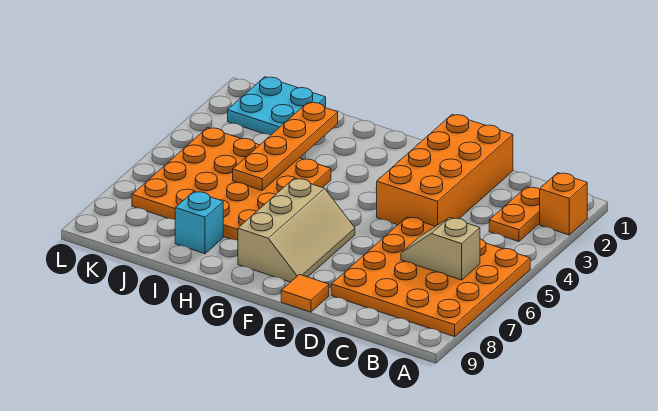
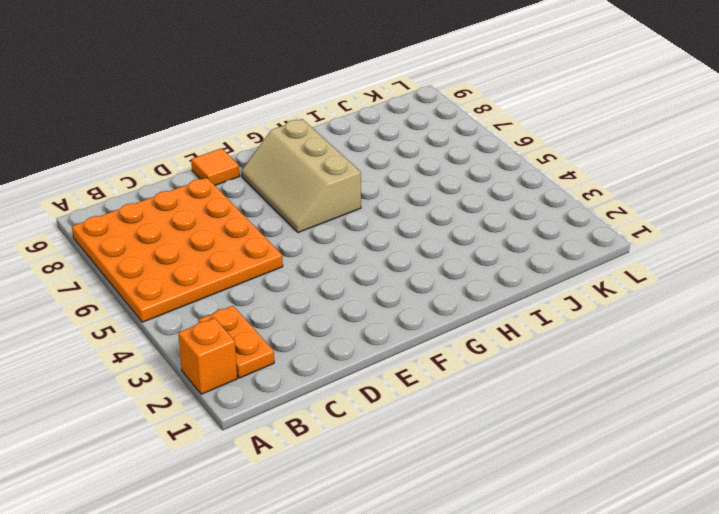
none -> orange brick D1:E4 level 1
none -> orange plate H4:K7 level 1

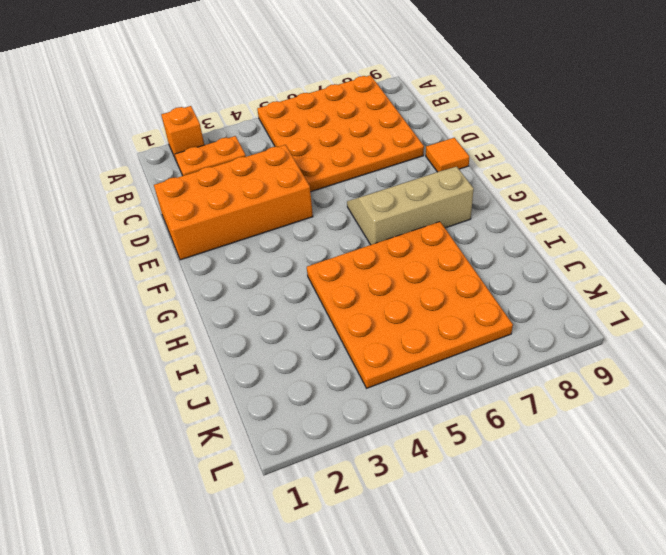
none -> cyan brick I8 level 1
none -> cyan plate J1:K2 level 1

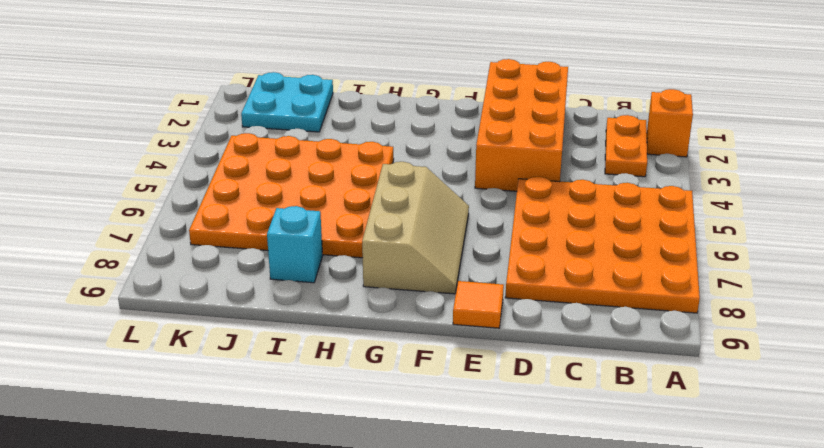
none -> tan slope B6:C6 level 2 top B
none -> orange plate I2:I5 level 2

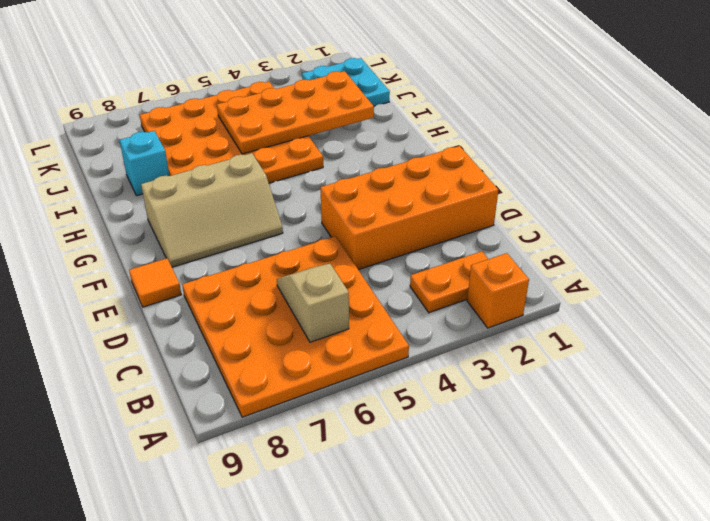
orange plate I2:J5 level 2 -> orange plate I2:I5 level 2

